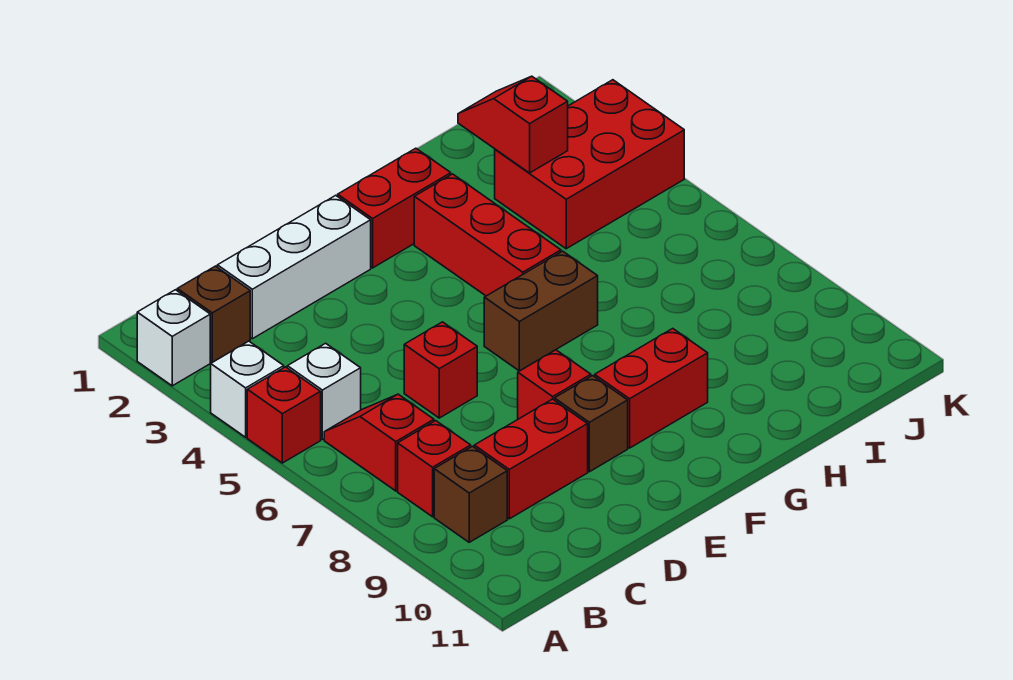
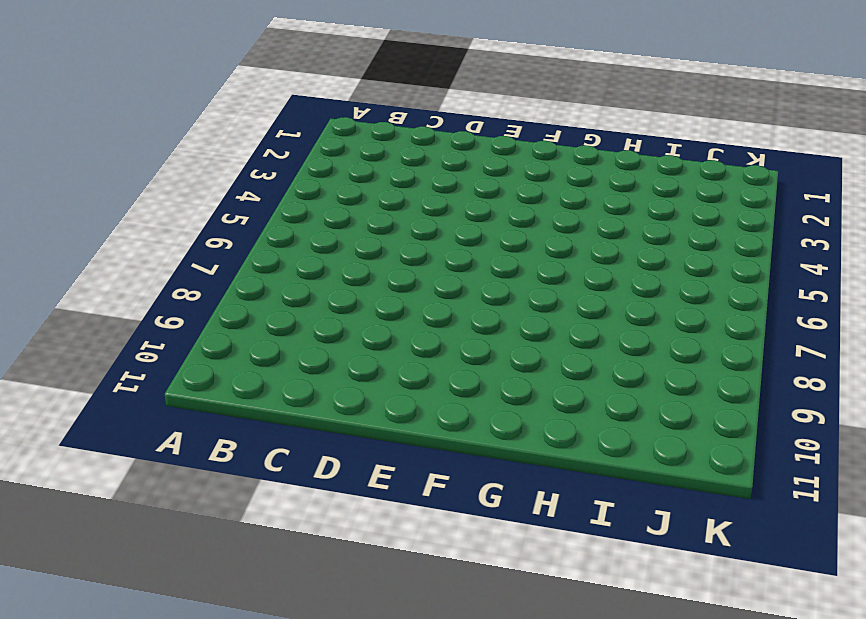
none -> white brick A2 level 1
none -> white brick A4 level 1
none -> red brick A5 level 1

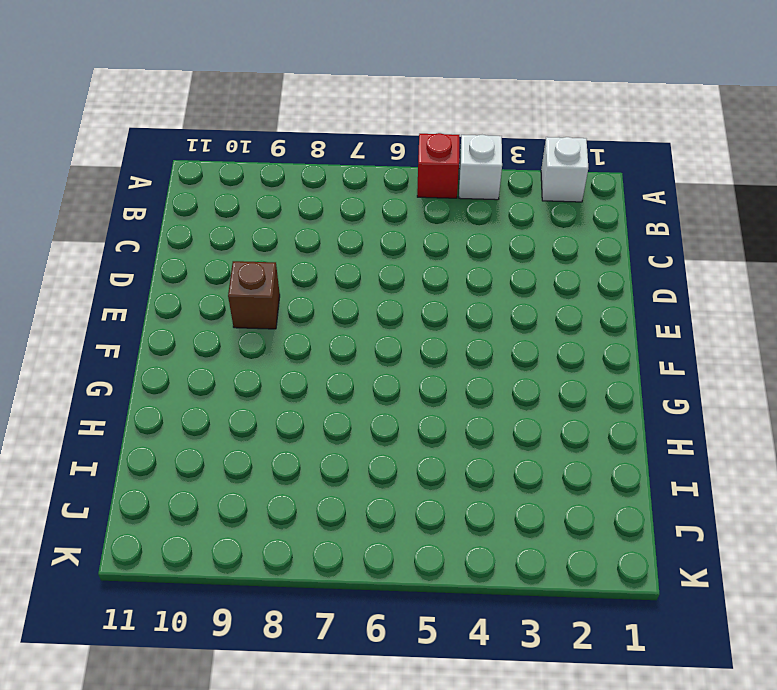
none -> brown brick B2 level 1
none -> white brick B5 level 1
none -> red slope B6:B7 level 1 top 7

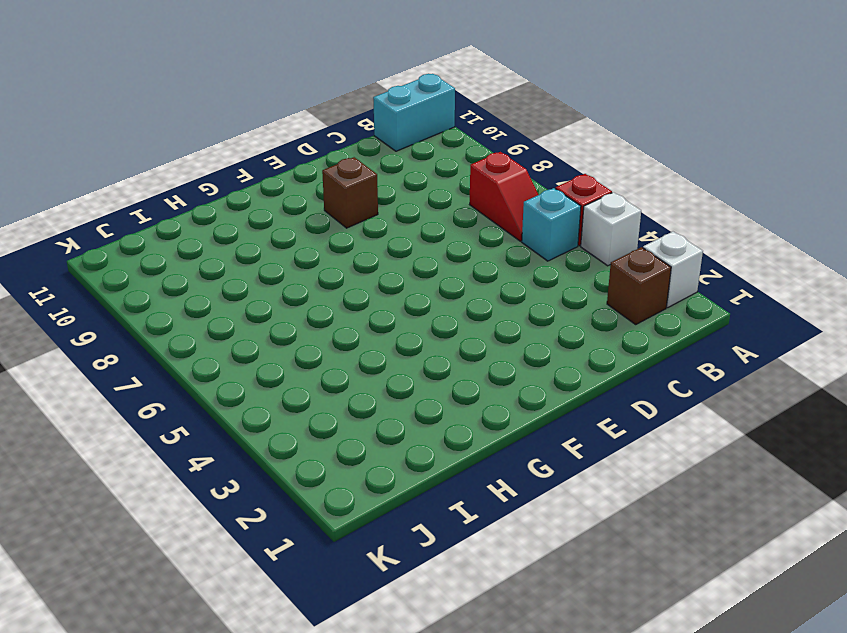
cyan brick A11:B11 level 1 -> none
cyan brick B5 level 1 -> white brick B5 level 1
none -> red brick B8 level 1
none -> brown brick B9 level 1
none -> white brick C2:E2 level 1

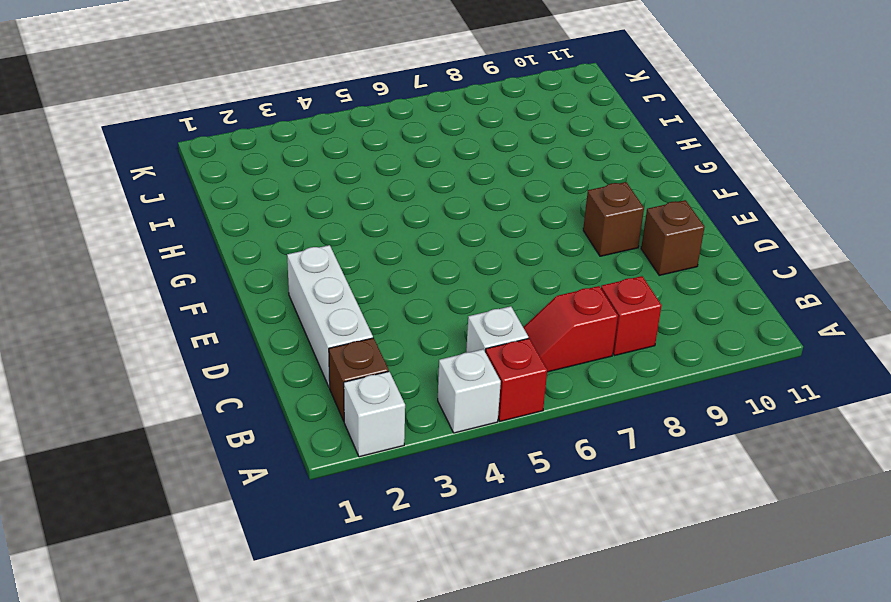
brown brick D10 level 1 -> brown brick B9 level 1
none -> red brick C9:D9 level 1
none -> red brick D6 level 1
none -> red brick E8 level 1

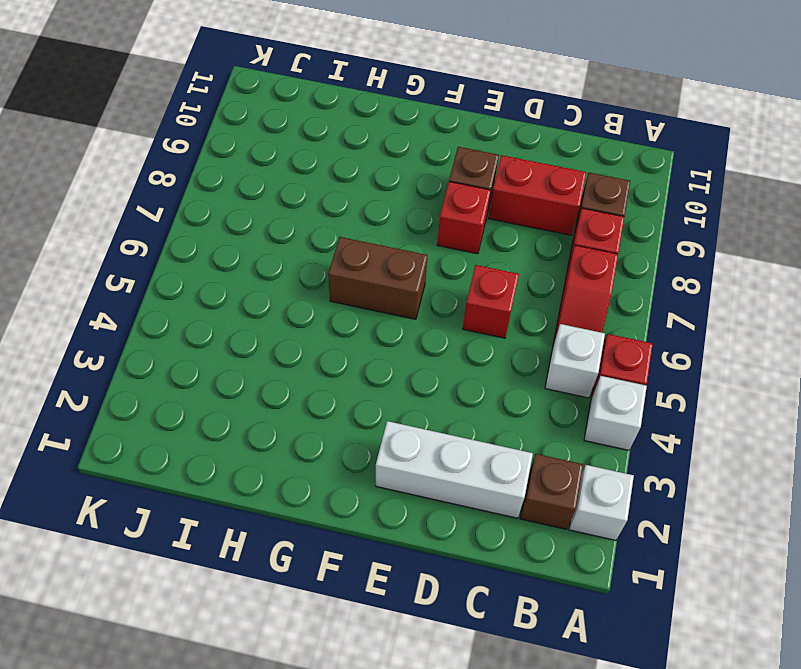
none -> red brick F2:G2 level 1
none -> red brick F9:G9 level 1
none -> red brick G3:G5 level 1

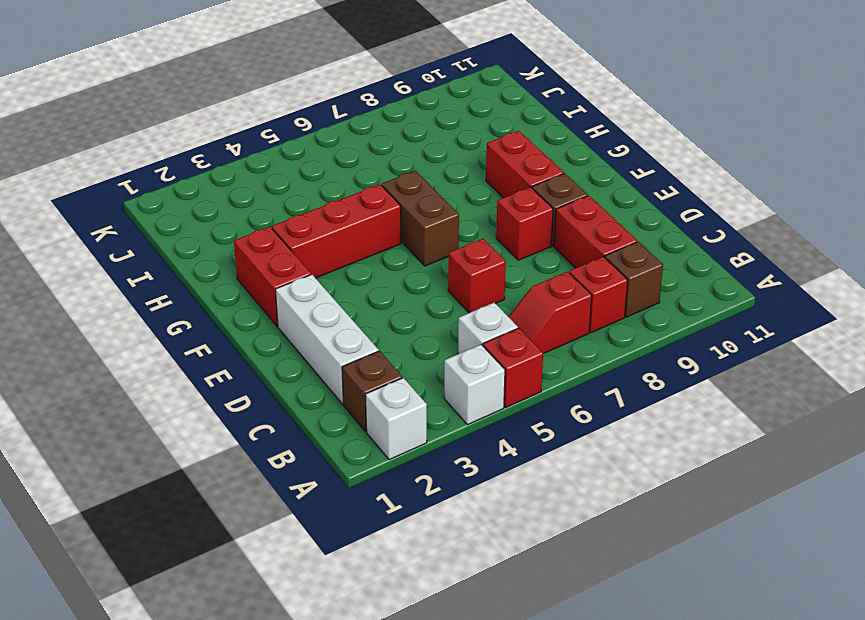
none -> red brick I3:K4 level 1
none -> red slope I2:I3 level 2 top 3

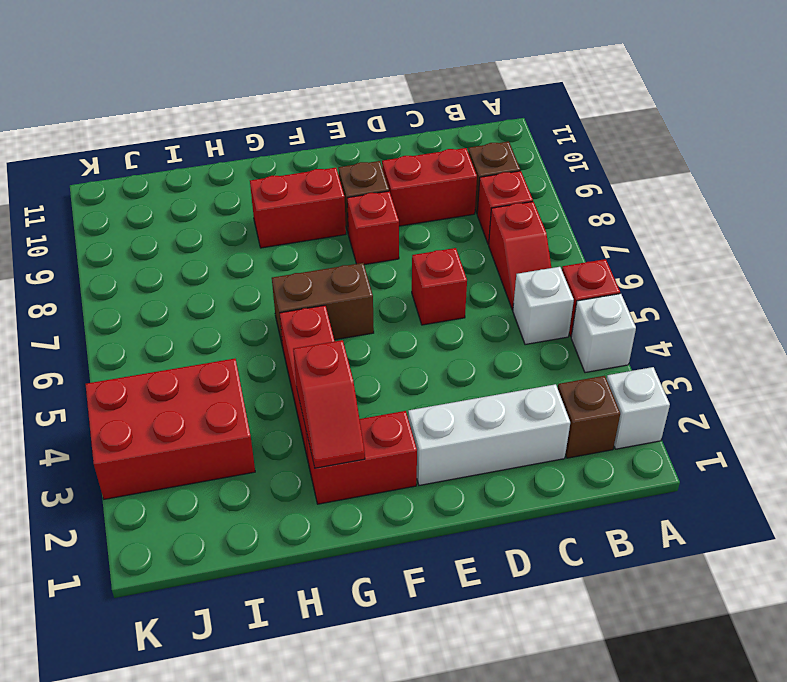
red slope G2:G3 level 2 top 3 -> red slope I2:I3 level 2 top 3

